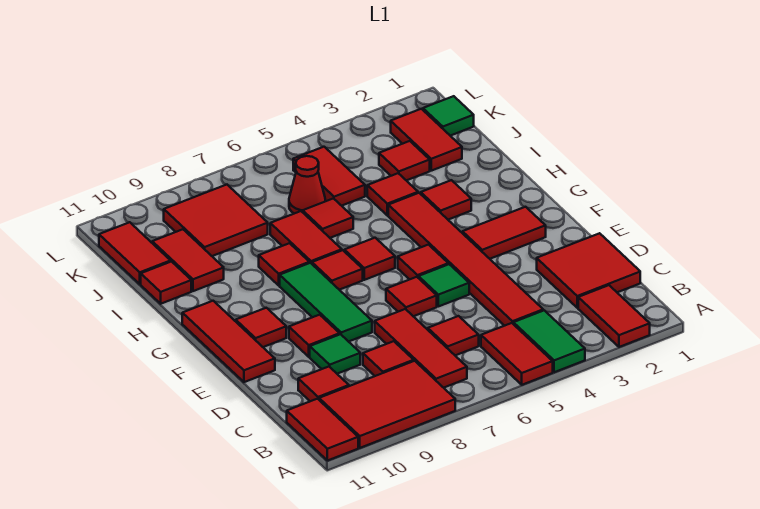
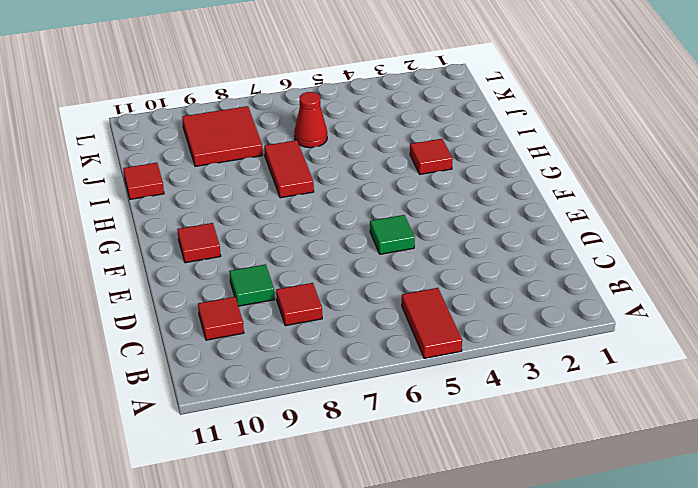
none -> red tile A2:B2 level 1
none -> green tile A4:B4 level 1
none -> red tile A8:B10 level 1
none -> red tile A11:B11 level 1

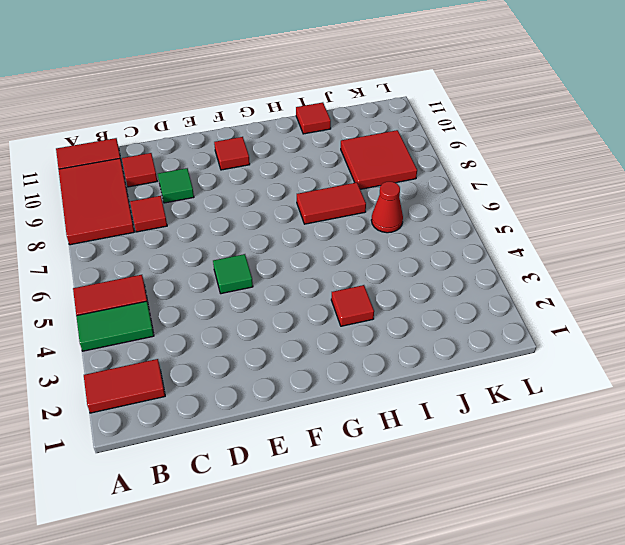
none -> red tile B7:D7 level 1
none -> red tile C1:D2 level 1
none -> red tile C4:H4 level 1
none -> red tile C6 level 1

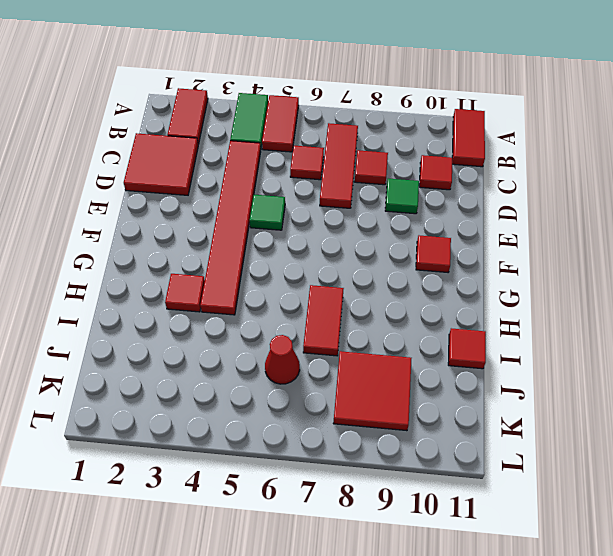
none -> red tile A8:B10 level 1
none -> red tile E6 level 1
none -> green tile E8:G8 level 1
none -> red tile E9 level 1

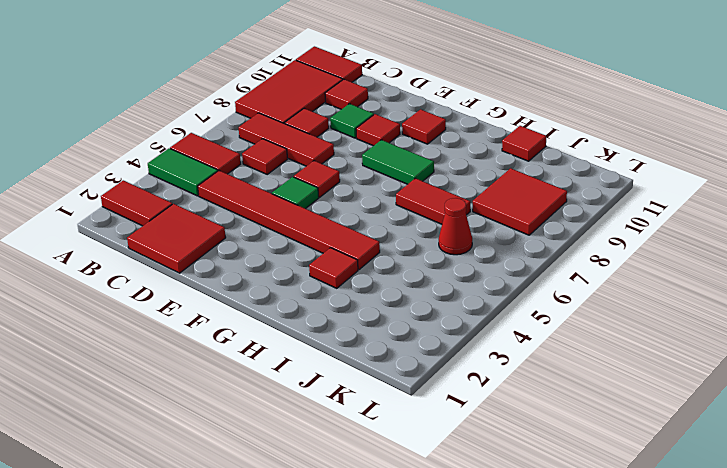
green tile F8:G8 level 1 -> green tile E8:G8 level 1
none -> red tile E11:G11 level 1
none -> red tile F2:F3 level 1
none -> red tile F5 level 1
none -> red tile G6 level 1

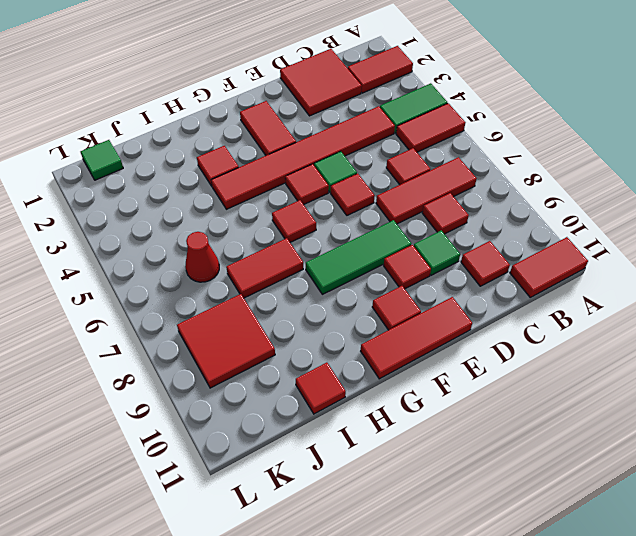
none -> red tile A8:B10 level 1
none -> red tile G7 level 1
none -> red tile H8 level 1
none -> red tile I4 level 1

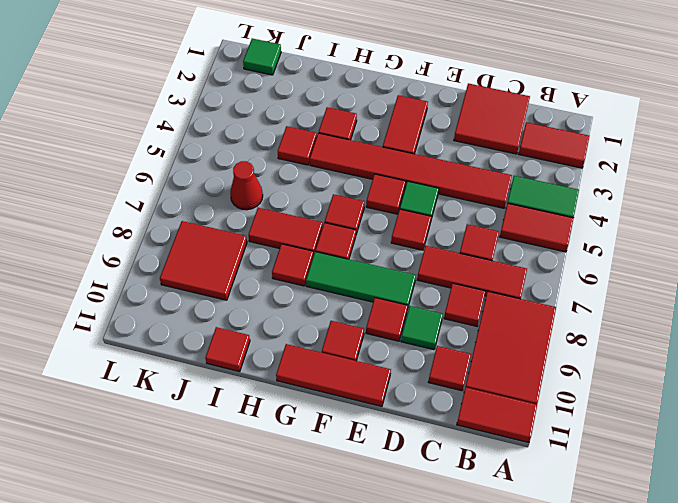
none -> red tile I6 level 1
none -> red tile I10:J10 level 1
none -> red tile J2:K2 level 1
none -> red tile J3 level 1

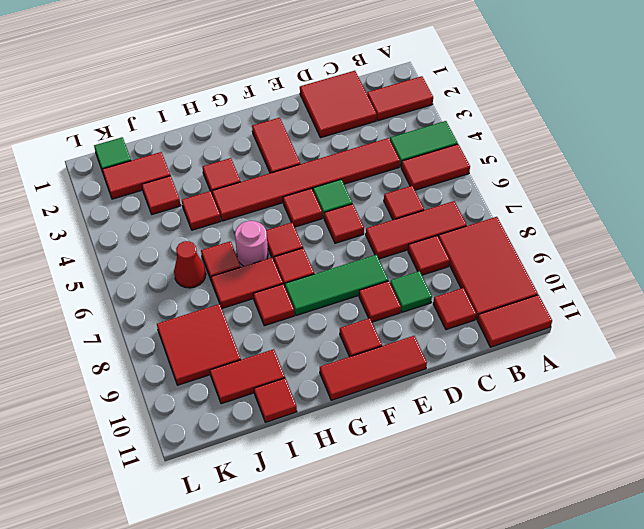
pink round brick H6 level 1 -> none
none -> red tile J5:K5 level 1
none -> red tile J11:K11 level 1

